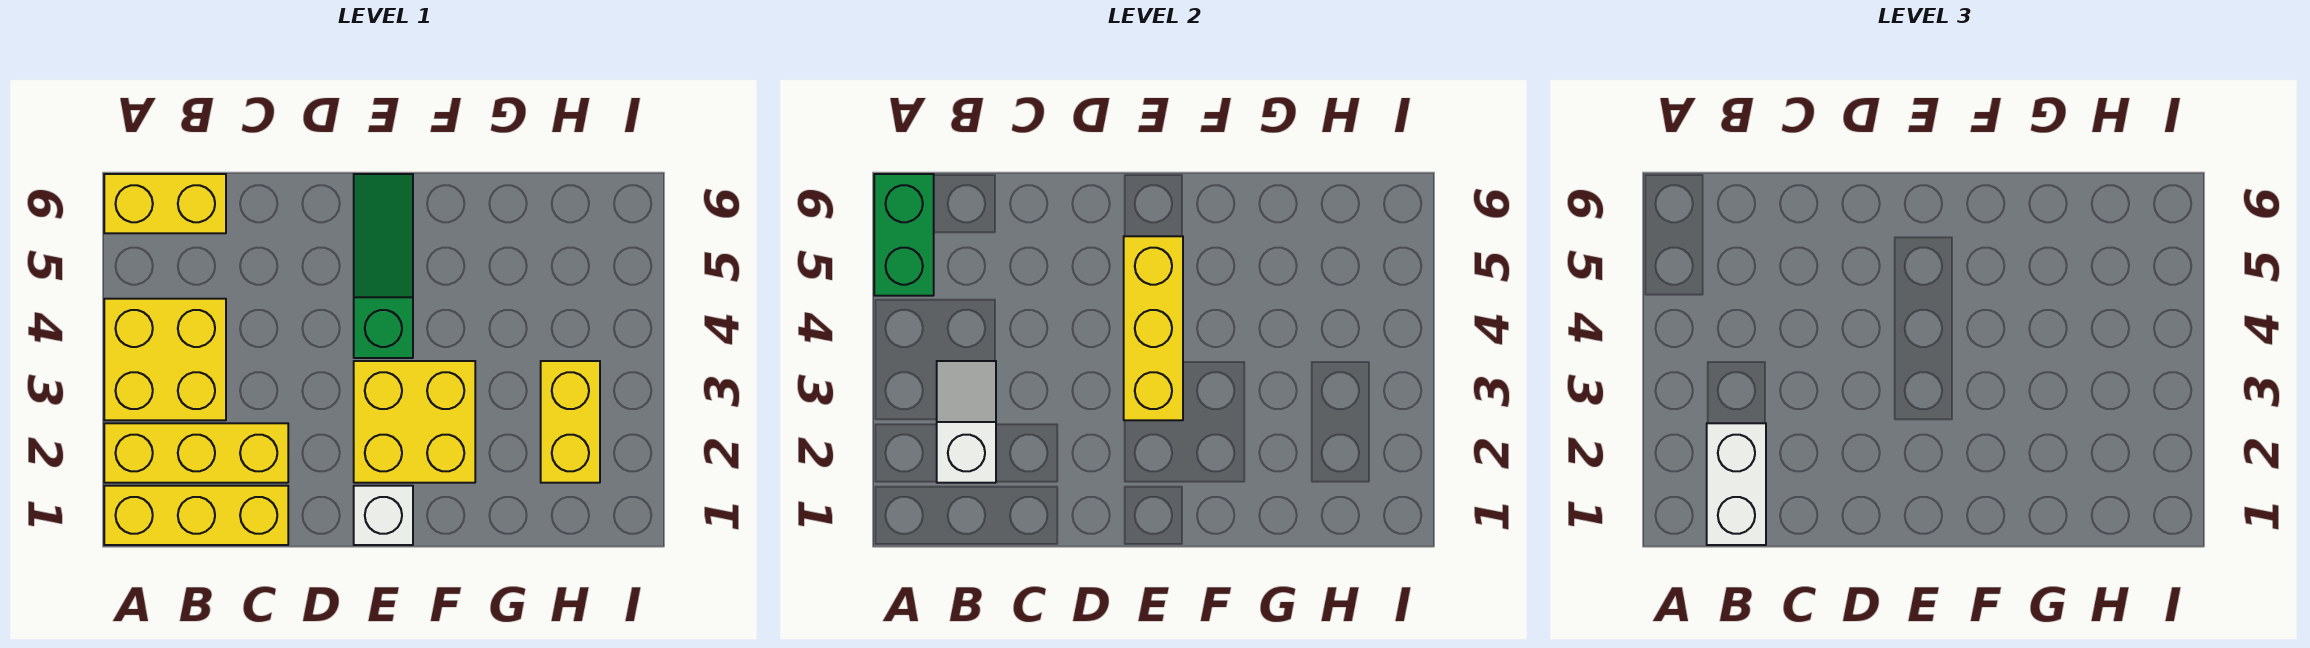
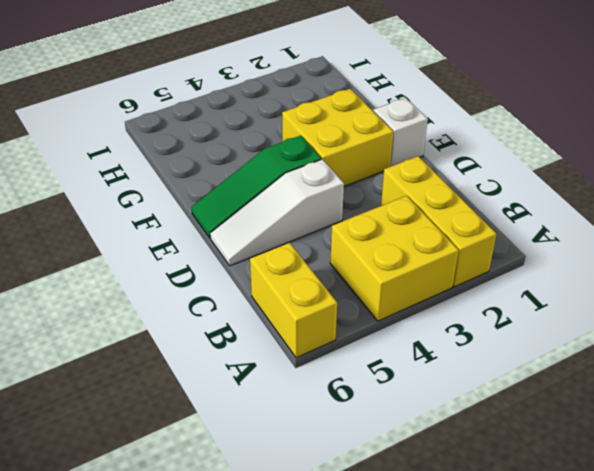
white slope D4:D6 level 1 top 4 -> none
none -> yellow brick A1:C1 level 1
none -> yellow brick H2:H3 level 1
none -> green brick A5:A6 level 2

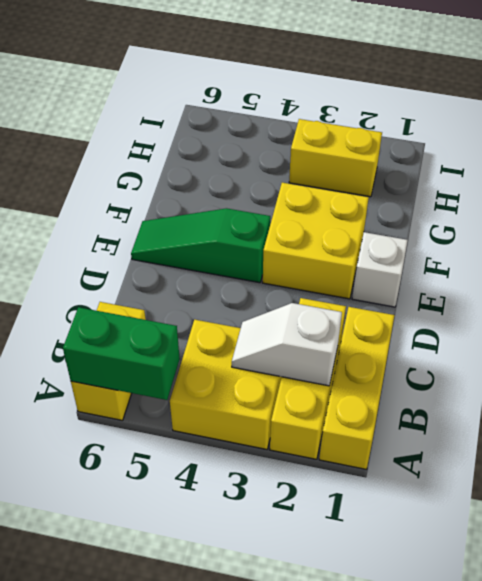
none -> yellow brick E3:E5 level 2
none -> white brick B1:B2 level 3

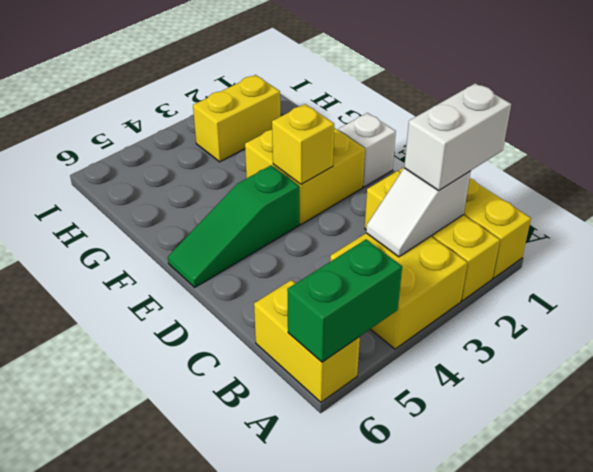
yellow brick E3 level 2 -> yellow brick E3:E5 level 2

